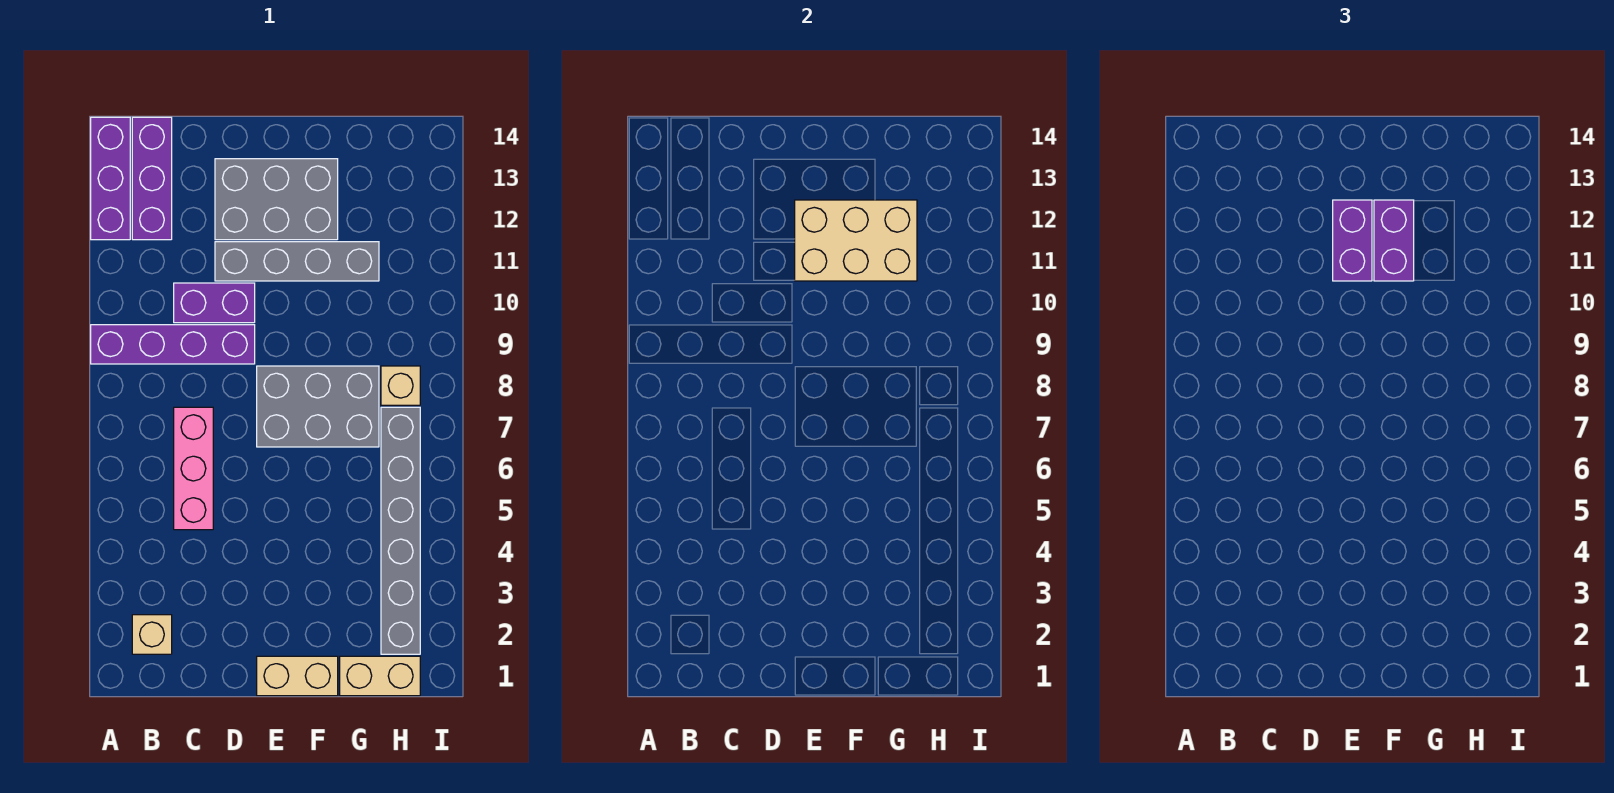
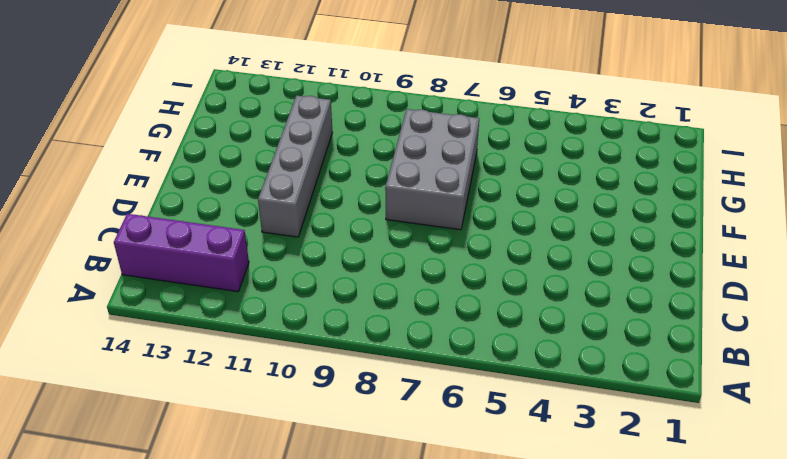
none -> purple brick A9:D9 level 1
none -> purple brick A12:A14 level 1
none -> tan brick B2 level 1

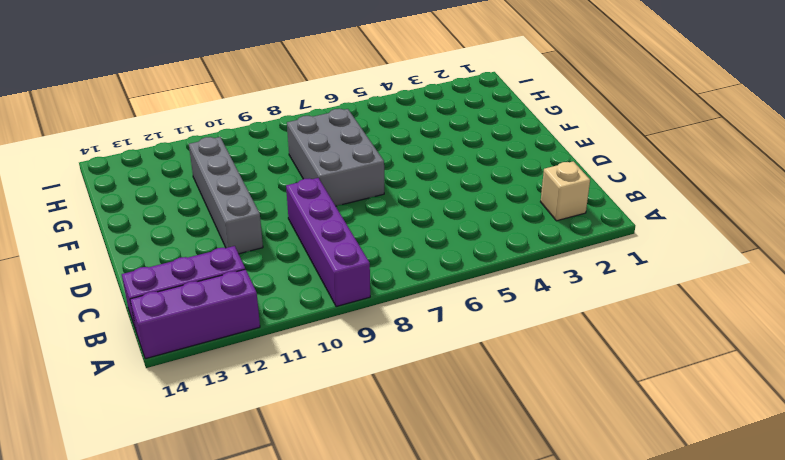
none -> pink brick C5:C7 level 1
none -> purple brick C10:D10 level 1
none -> grey brick D12:F13 level 1

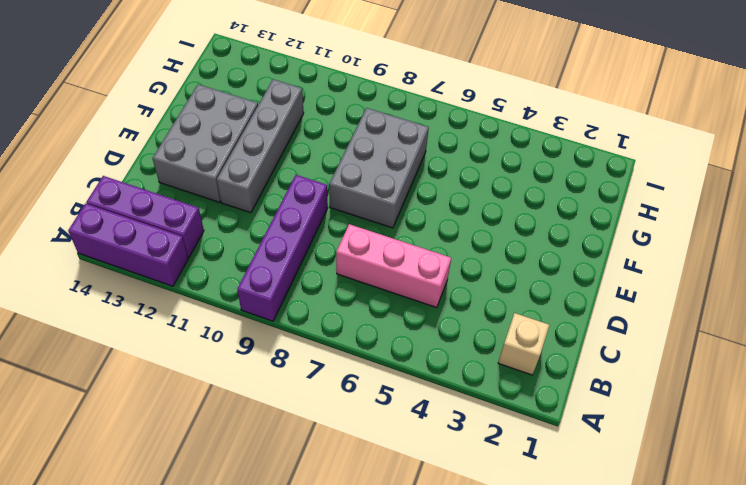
none -> purple brick C10:D10 level 1
none -> tan brick E1:F1 level 1
none -> tan brick G1:H1 level 1

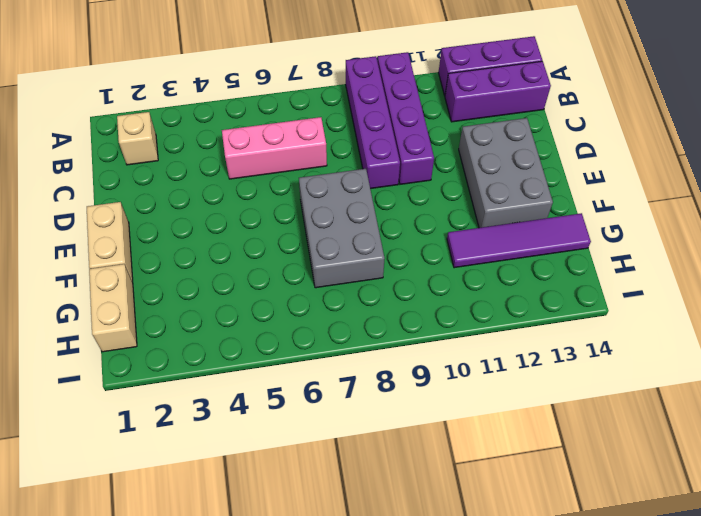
purple brick A10:D10 level 1 -> purple brick C10:D10 level 1
purple tile G11:G14 level 1 -> grey brick D11:G11 level 1
none -> grey brick H2:H7 level 1
none -> tan brick H8 level 1
none -> tan brick E11:G12 level 2

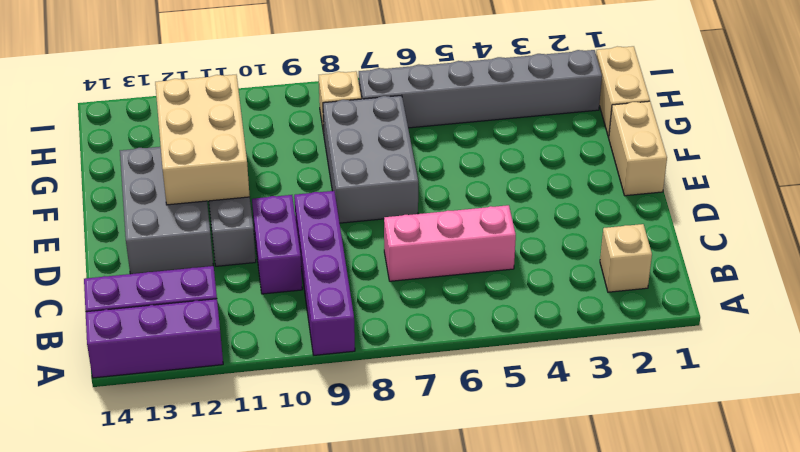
none -> purple brick E11:E12 level 3
none -> purple brick F11:F12 level 3

